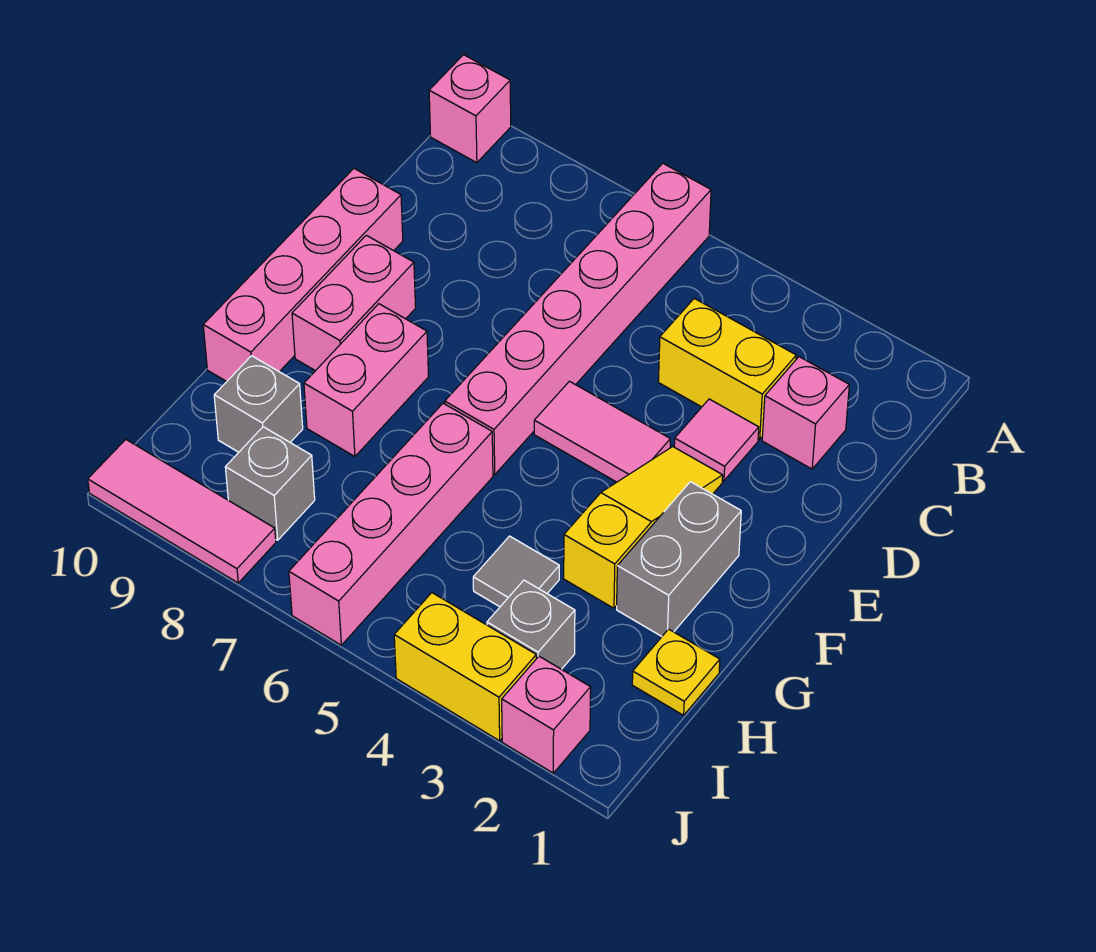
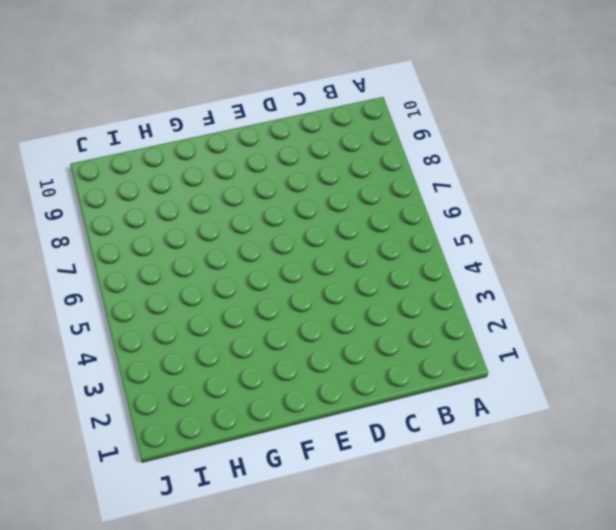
none -> pink brick A6:F6 level 1
none -> pink brick A10 level 1
none -> pink brick C2 level 1

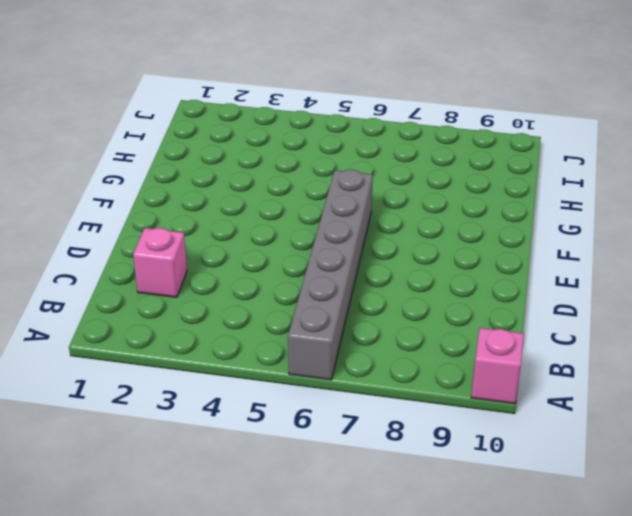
grey brick A6:F6 level 1 -> pink brick A6:F6 level 1
none -> yellow brick C3:C4 level 1
none -> pink tile D3 level 1
none -> pink brick D10:G10 level 1

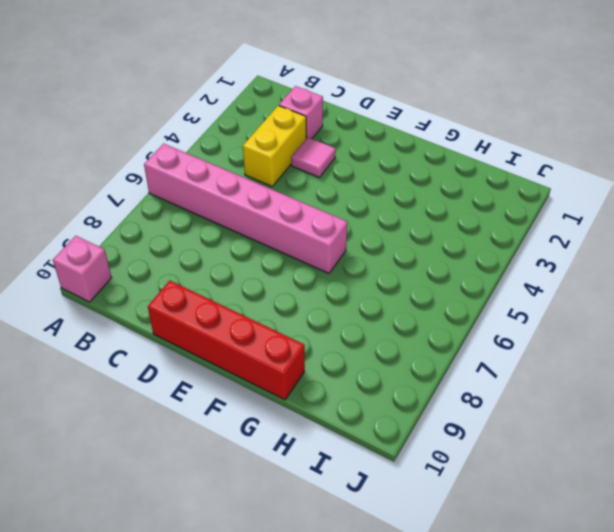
red brick D10:G10 level 1 -> pink brick D10:G10 level 1
none -> yellow slope E3:G3 level 1 top G
none -> pink tile E4:E5 level 1
none -> pink brick E9:F9 level 1

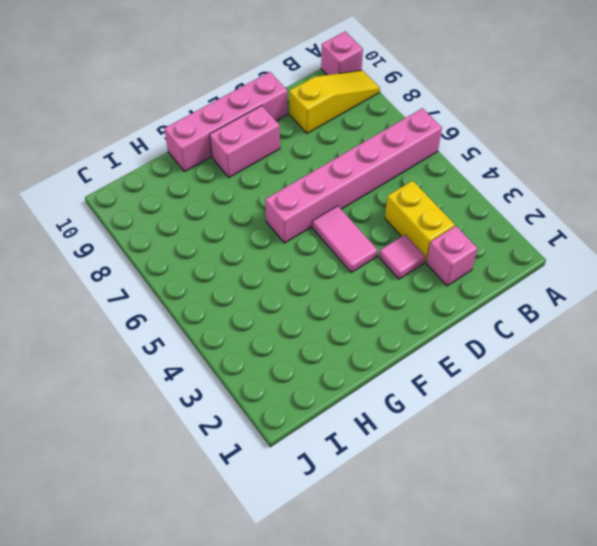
yellow slope A9:C9 level 1 top C -> yellow slope E3:G3 level 1 top G
none -> grey brick F2:G2 level 1
none -> pink brick F8:G8 level 1
none -> pink brick G6:J6 level 1

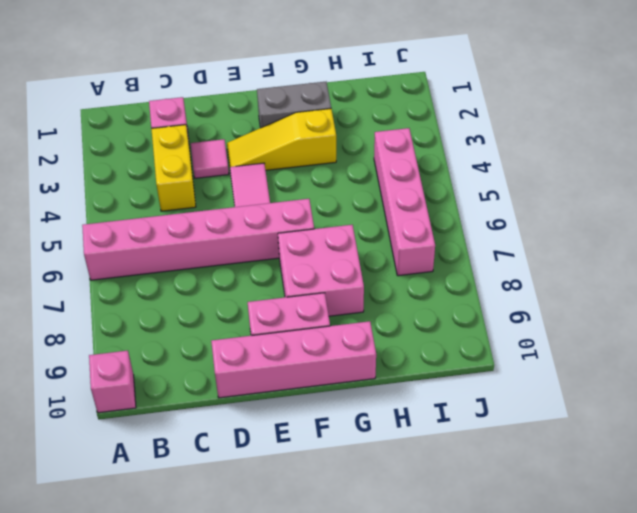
pink brick F7:G8 level 1 -> pink brick F8:G8 level 1
pink brick I4:I7 level 1 -> pink brick G6:J6 level 1
none -> yellow plate H1 level 1
none -> grey tile H4 level 1
none -> grey brick H9 level 1

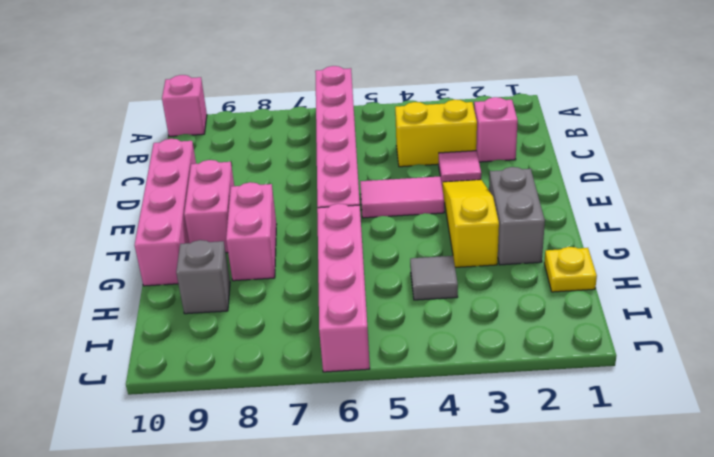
none -> grey brick I3 level 1
none -> grey brick I8 level 1
none -> pink brick J2 level 1

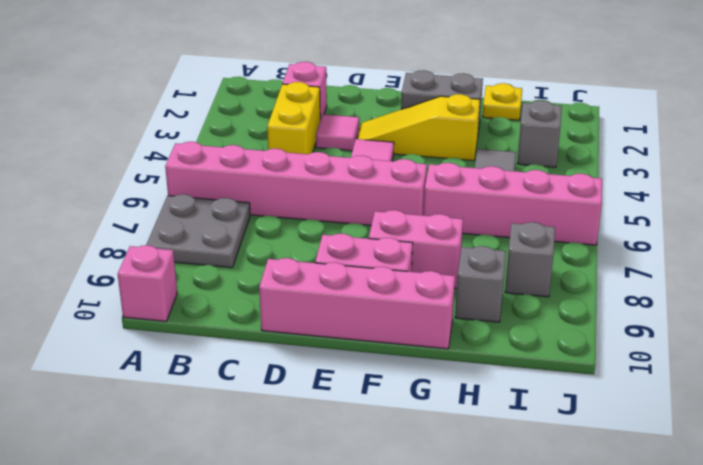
grey plate A7:B8 level 1 -> none
none -> pink brick J2 level 1
none -> yellow brick J3:J4 level 1
none -> pink tile J8:J10 level 1

